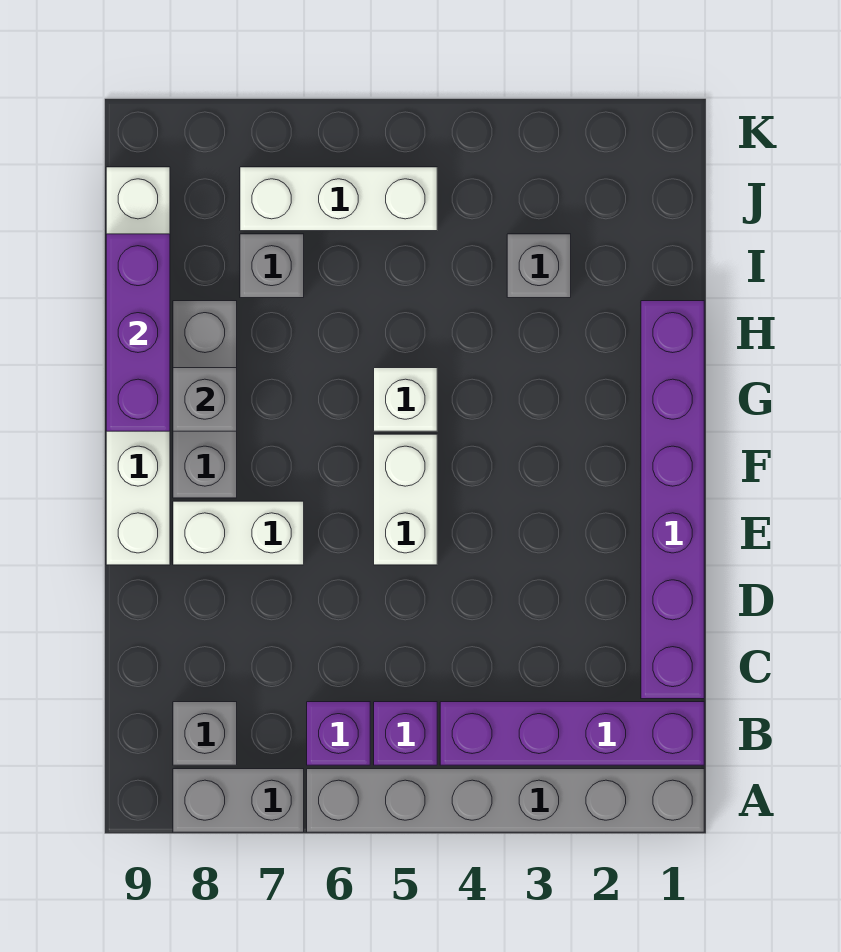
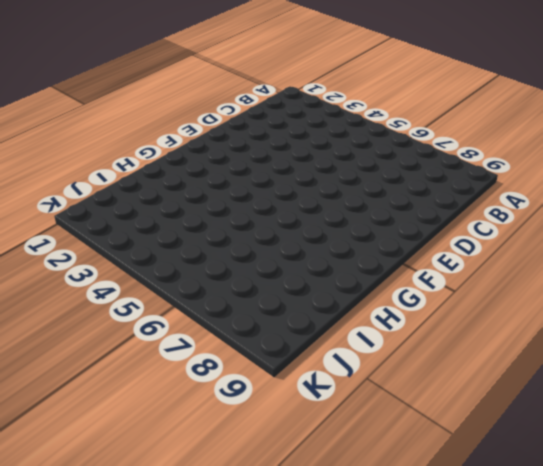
none -> grey brick A1:A6 level 1
none -> grey brick A7:A8 level 1
none -> purple brick B1:B4 level 1

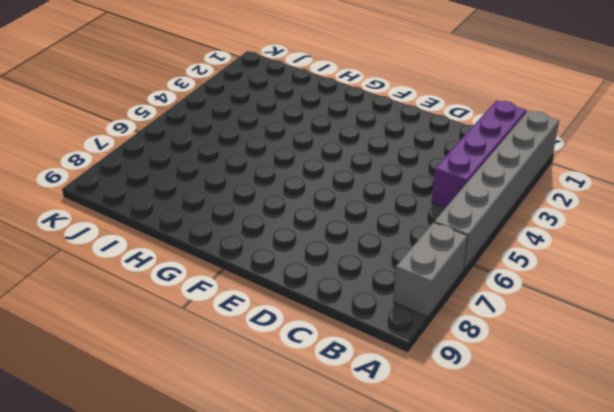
none -> purple brick B5 level 1
none -> purple brick B6 level 1
none -> grey brick B8 level 1

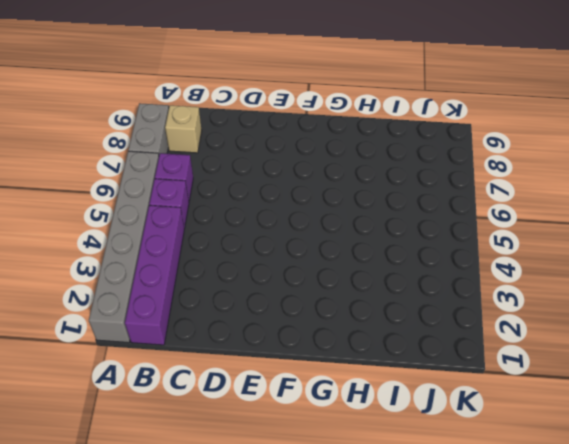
tan brick B8 level 1 -> grey brick B8 level 1
none -> purple brick C1:H1 level 1
none -> white brick E5:F5 level 1
none -> white brick E7:E8 level 1

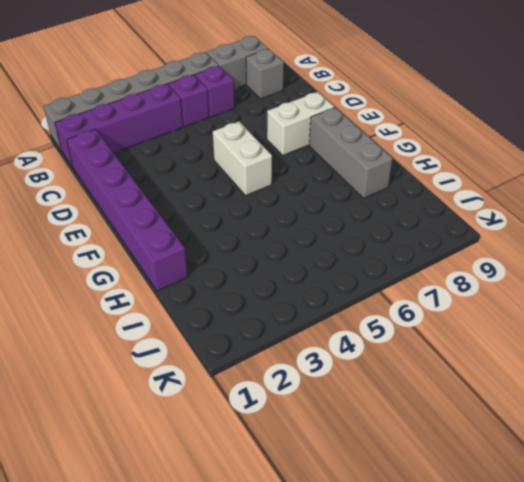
none -> white brick E9:J9 level 1
none -> white brick G5 level 1
none -> grey brick I3 level 1

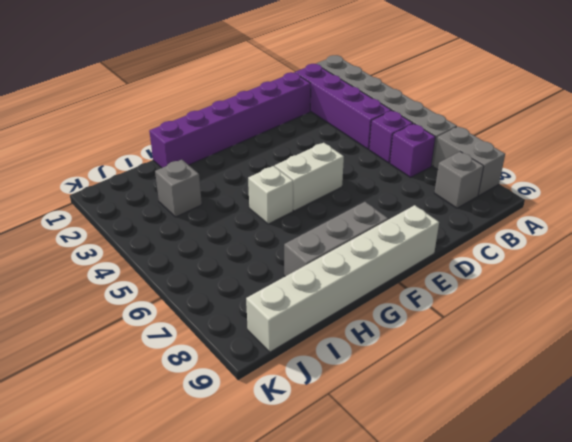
none -> white brick E7:E8 level 1
none -> grey brick I7 level 1
none -> white brick J5:J7 level 1

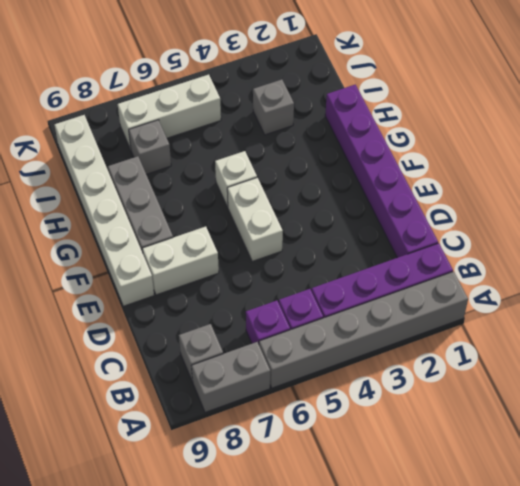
none -> grey brick G8 level 2
none -> purple brick G9:I9 level 2

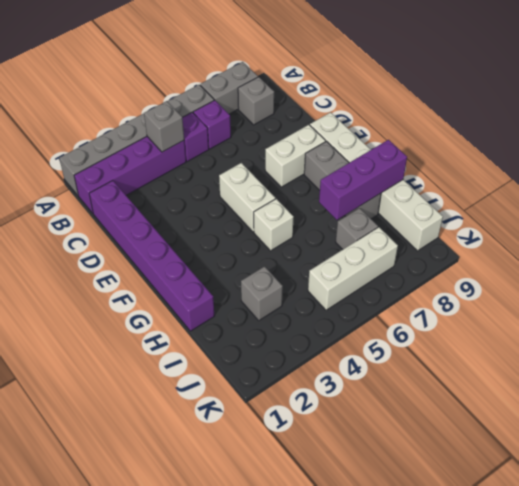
grey brick B4 level 2 -> grey brick G8 level 2
purple brick H7:H9 level 2 -> purple brick G9:I9 level 2

